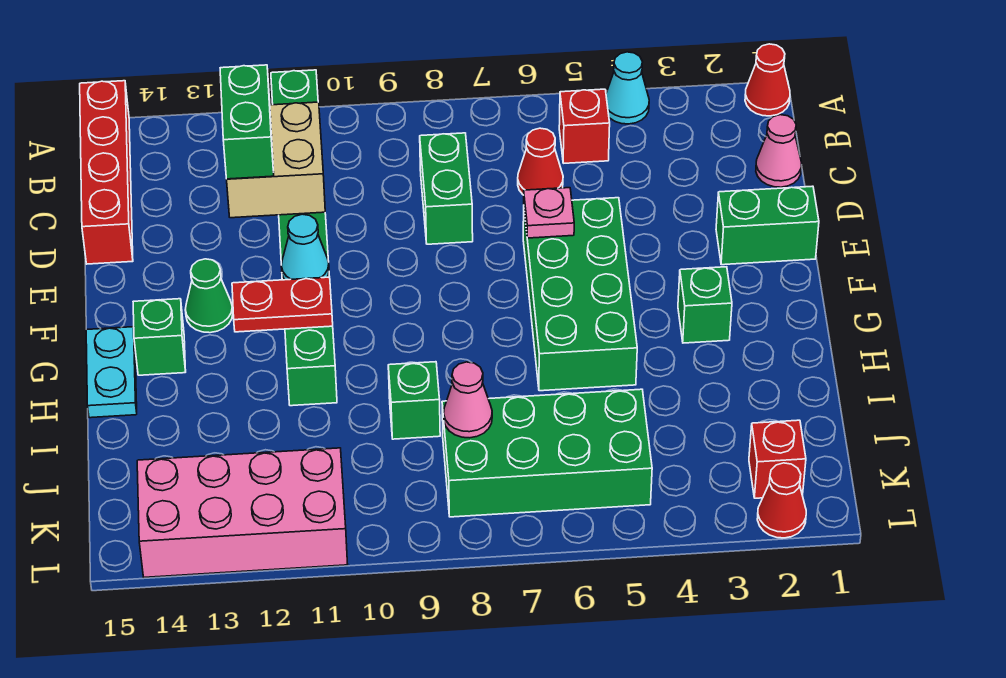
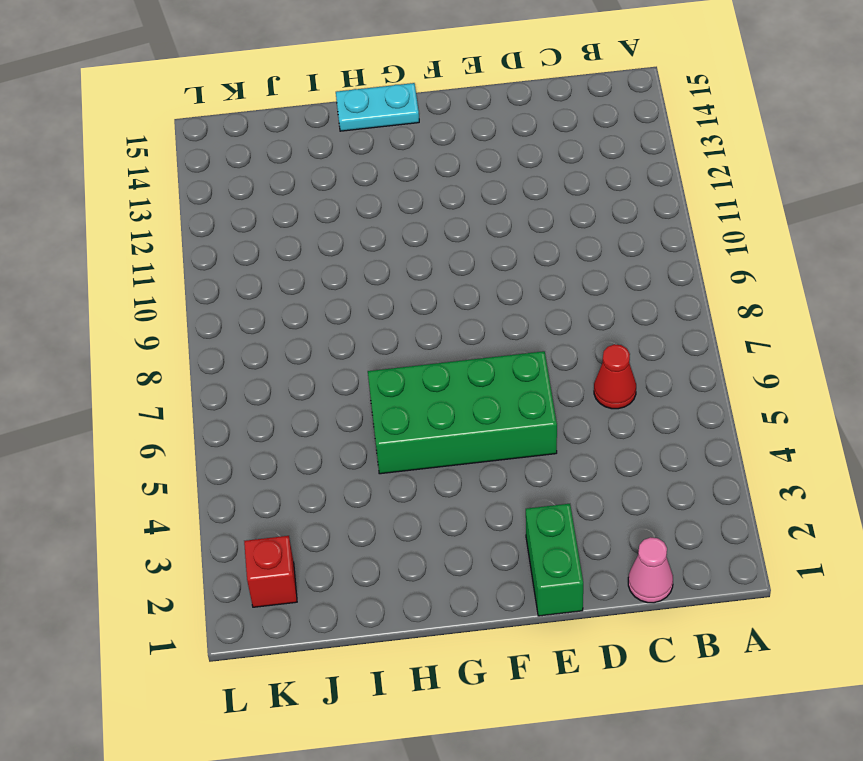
none -> red cone A1 level 1
none -> cyan cone A4 level 1
none -> green brick A11:H11 level 1

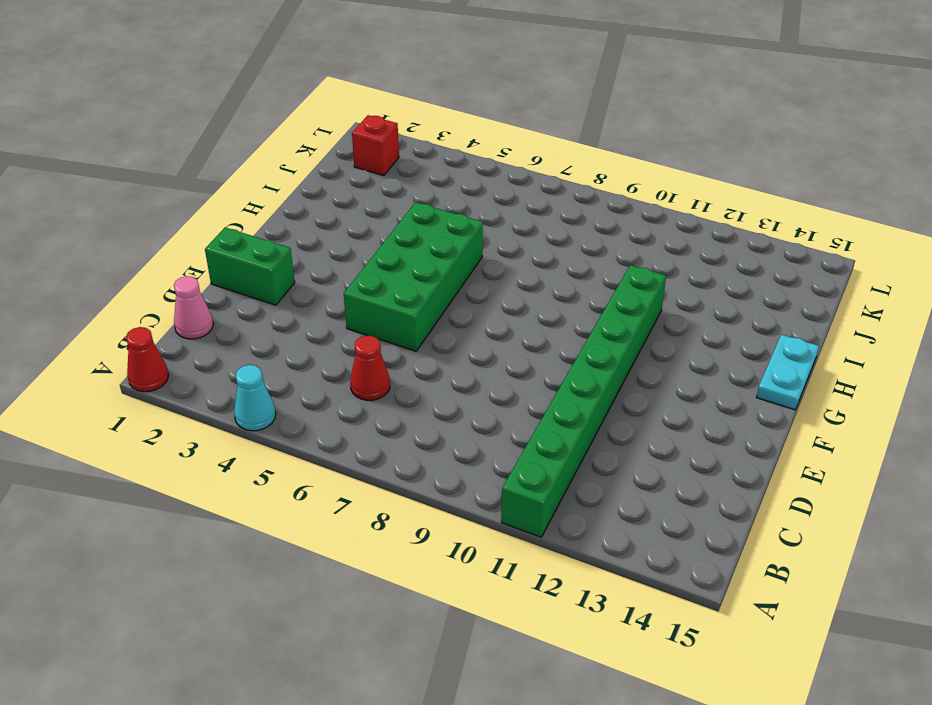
none -> red brick A15:D15 level 1
none -> red brick B5 level 1
none -> green brick C8:D8 level 1

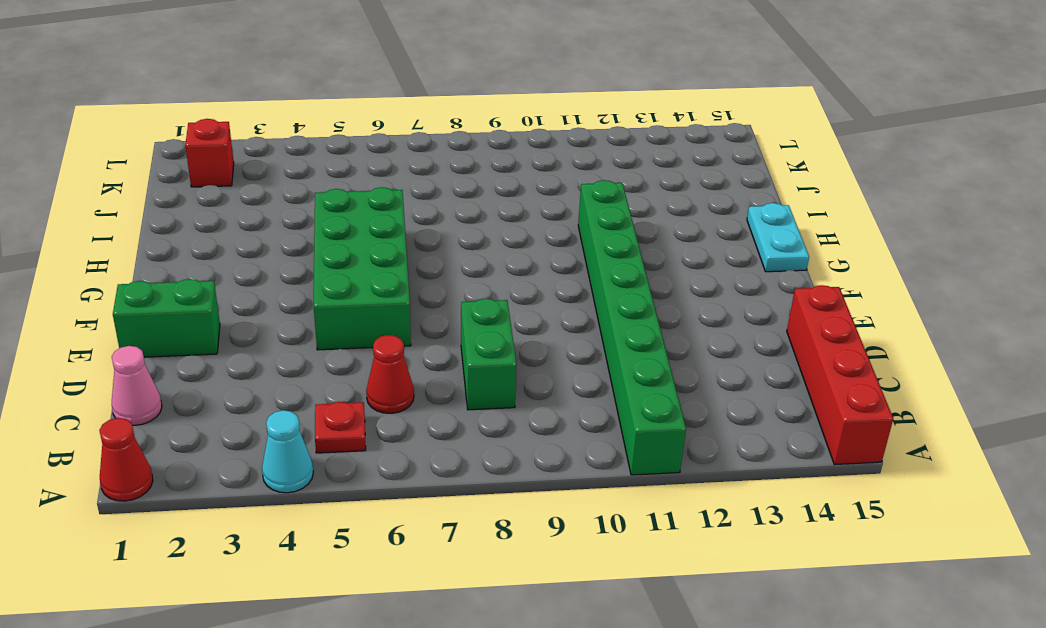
red plate B5 level 1 -> red brick B5 level 1
none -> green cone F13 level 1
none -> green brick G3 level 1
none -> green brick G14 level 1

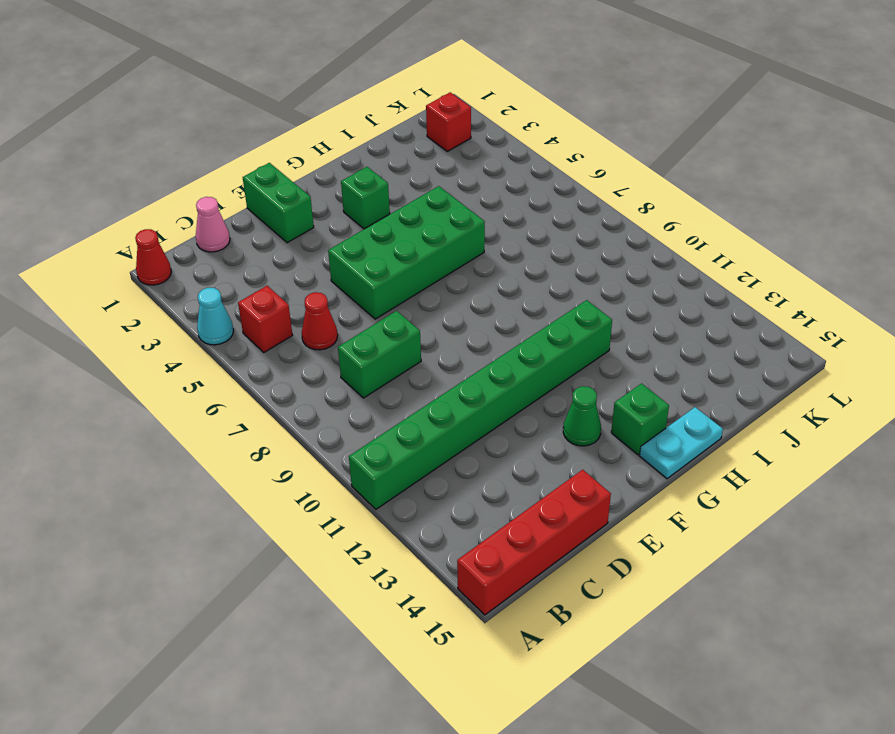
none -> green brick I9 level 1
none -> green brick J5:K8 level 1
none -> pink brick K11:L14 level 1

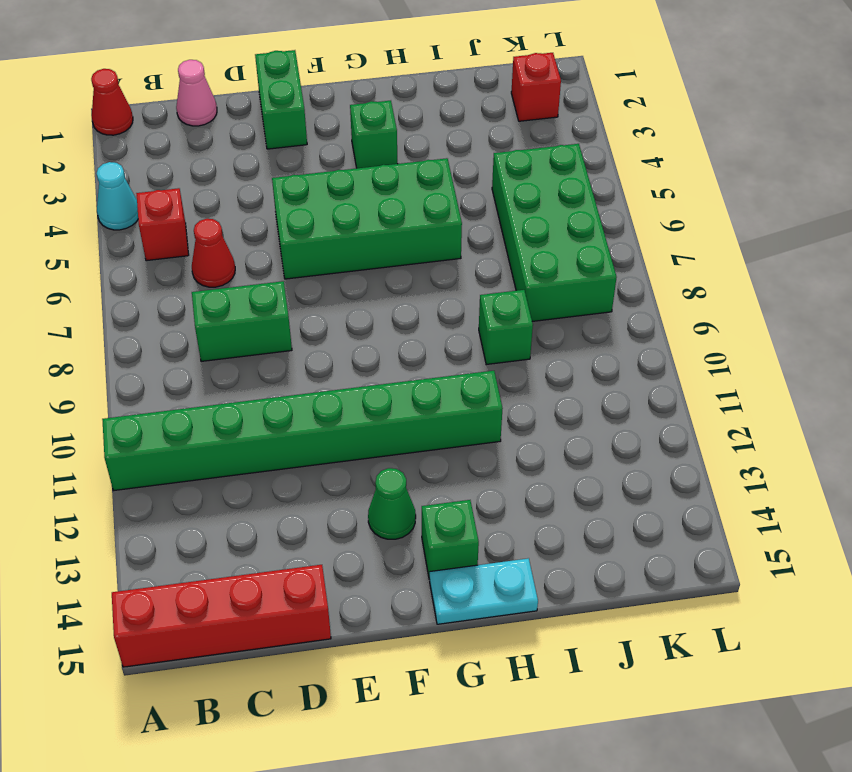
none -> pink brick K11:L14 level 1
none -> red cone L2 level 1
none -> tan brick C11:D12 level 2

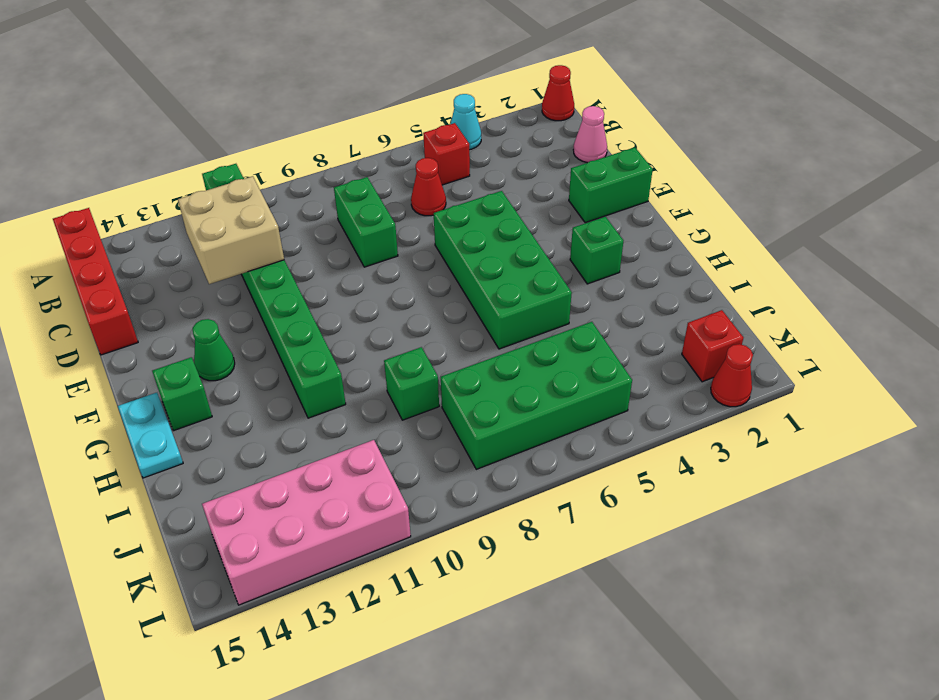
none -> pink plate E6 level 2
none -> cyan cone F11 level 2
none -> red plate G11:G12 level 2

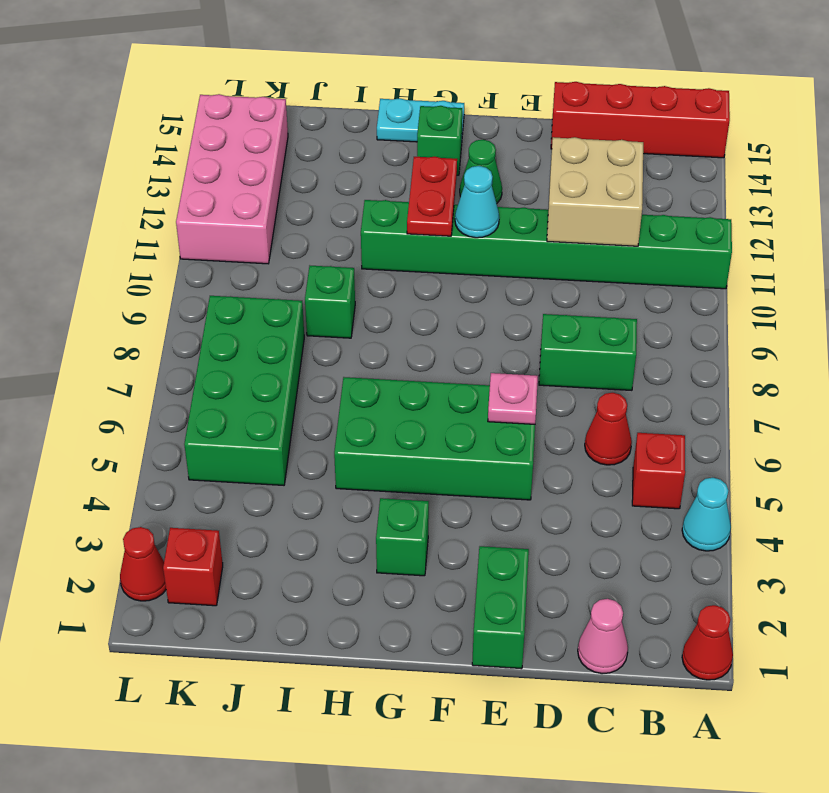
none -> pink cone J8 level 2
none -> green brick C12:D12 level 3

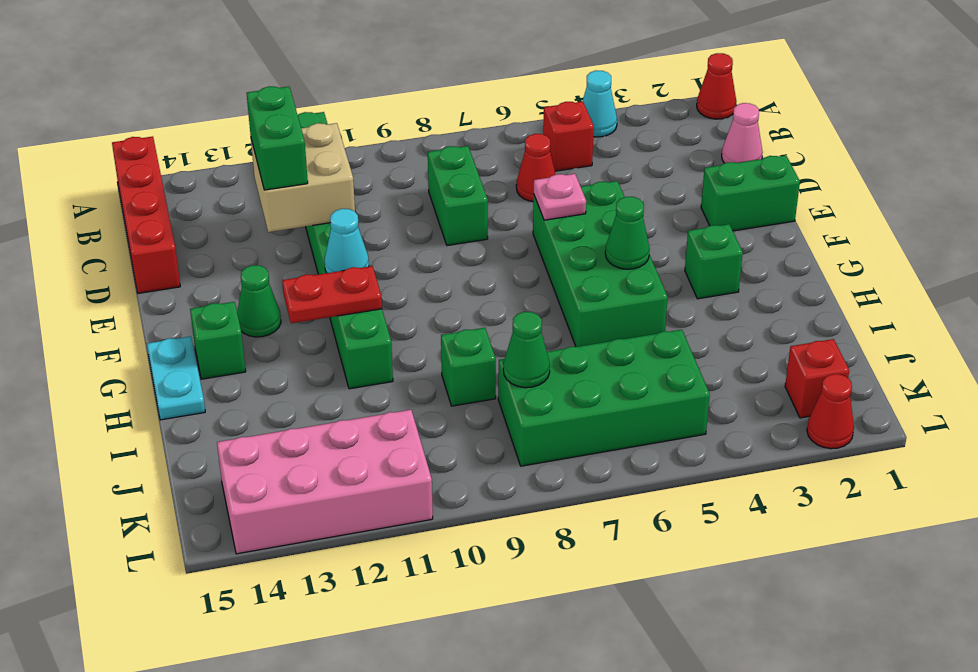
green cone G5 level 2 -> none
green cone J8 level 2 -> pink cone J8 level 2

